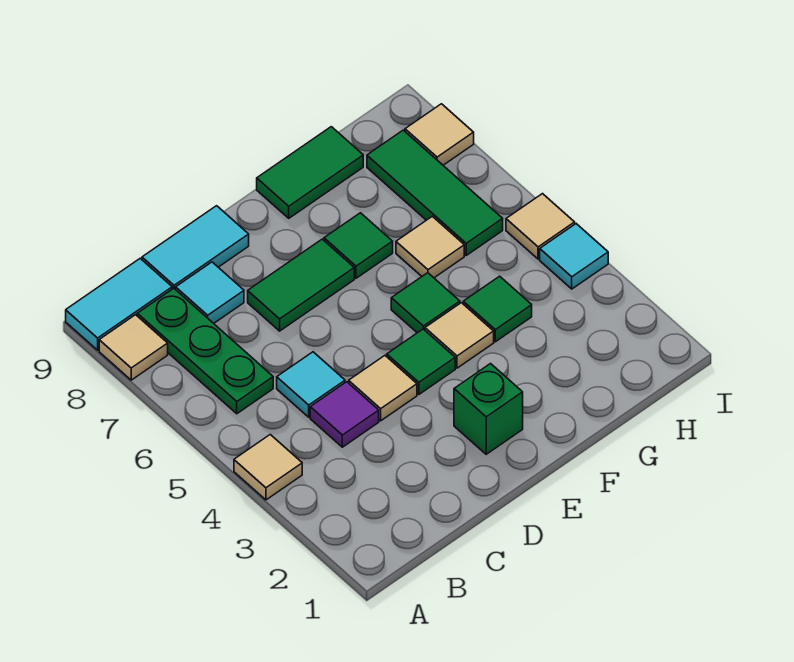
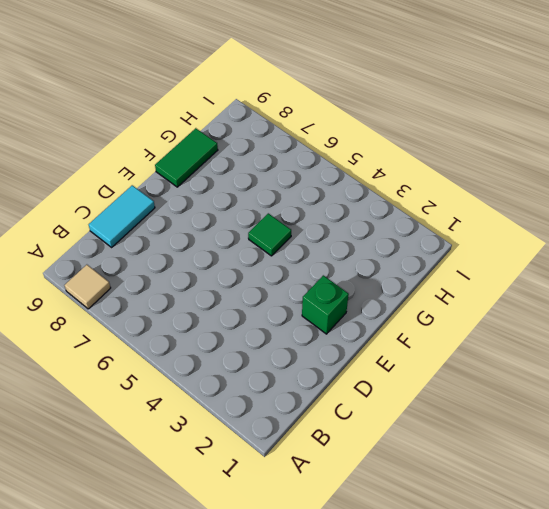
none -> tan tile A4 level 1
none -> cyan tile A9:B9 level 1
none -> green plate B6:B8 level 1

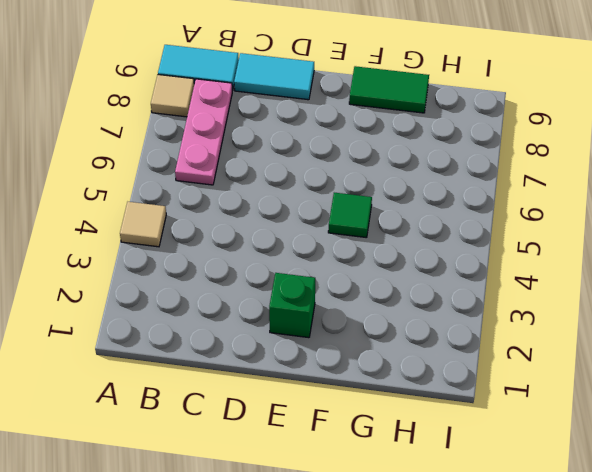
pink plate B6:B8 level 1 -> green plate B6:B8 level 1
none -> purple tile C4 level 1
none -> cyan tile C5 level 1
none -> cyan tile C8 level 1

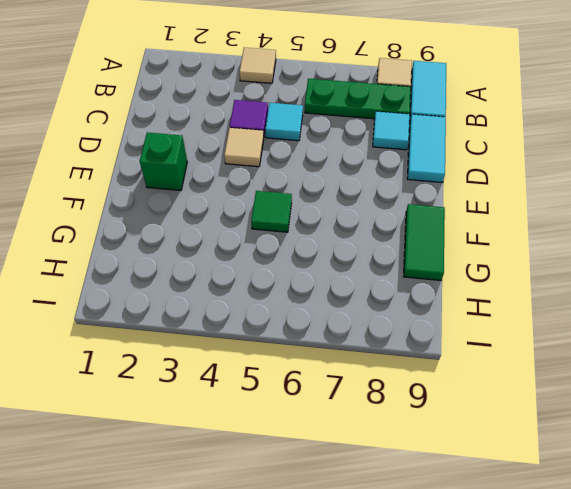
none -> green tile D7:E7 level 1
none -> green tile E4 level 1
none -> tan tile F4 level 1

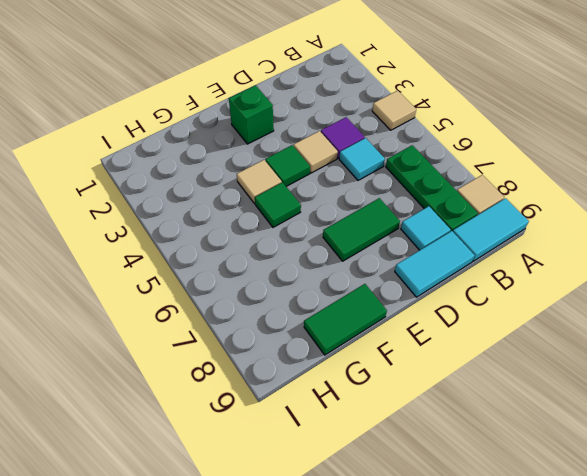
none -> green tile F7 level 1
none -> green tile G4 level 1
none -> tan tile G6 level 1

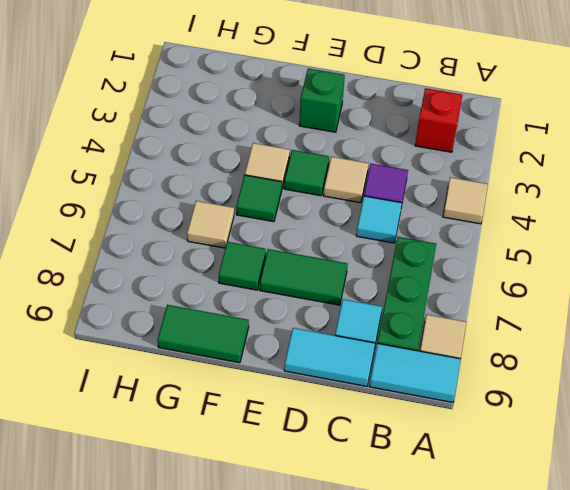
red brick B2 level 1 -> none
none -> green tile G4 level 1
none -> green tile H6:H8 level 1
none -> cyan tile I4 level 1

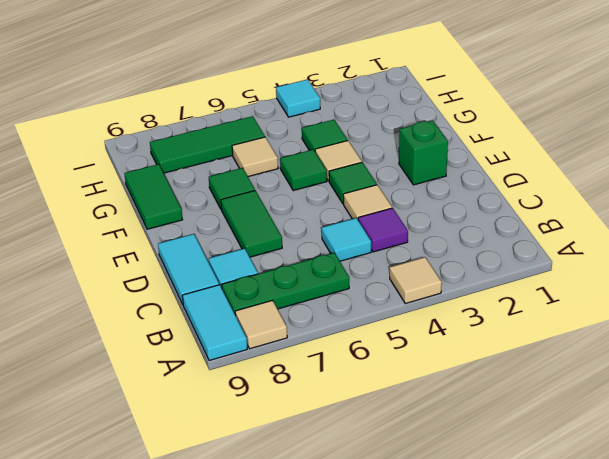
none -> tan tile I5 level 1
none -> tan tile I8 level 1

